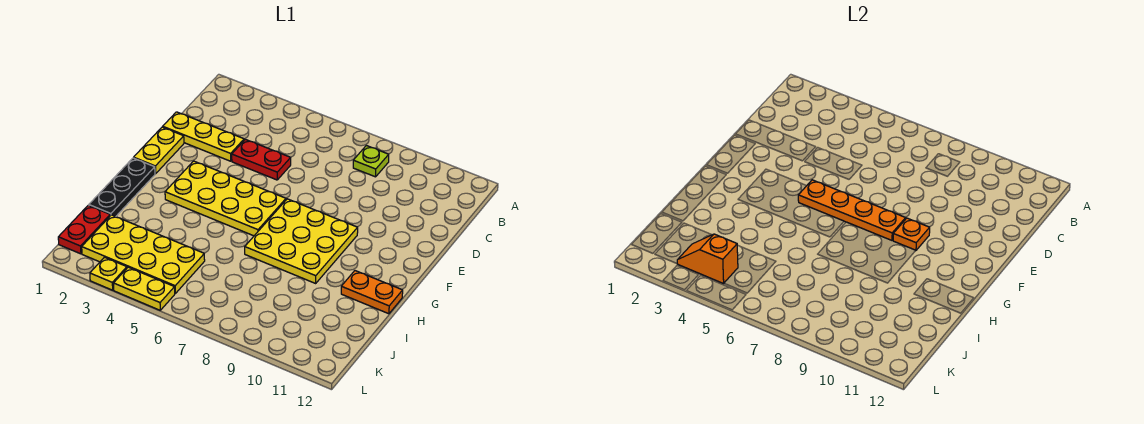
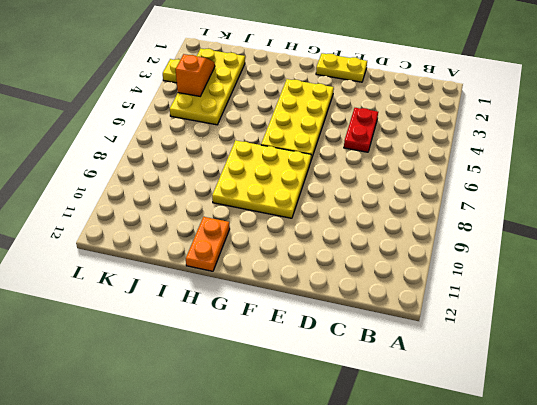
none -> lime plate B8 level 1
none -> yellow plate D1:D3 level 1
none -> black plate G1:I1 level 1

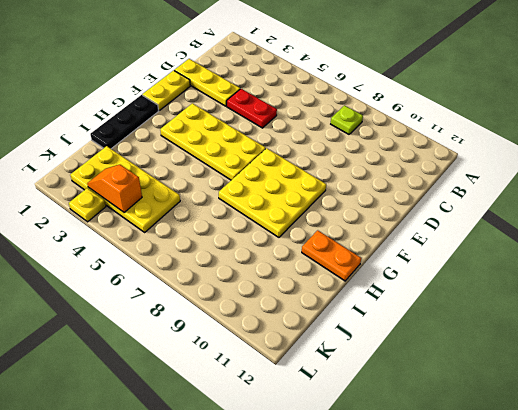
none -> red plate J1:K1 level 1
none -> yellow plate L4:L5 level 1
none -> orange plate F5:F8 level 2

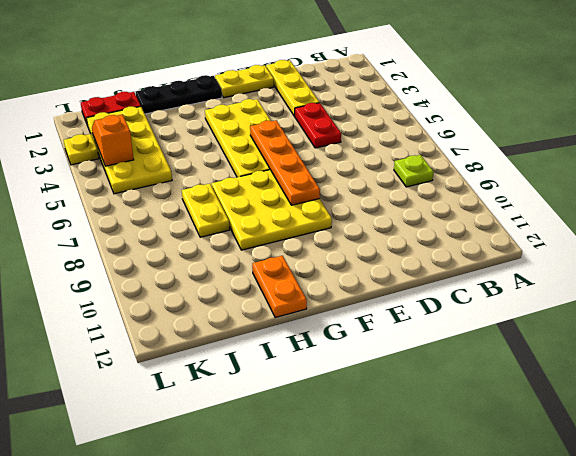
yellow plate I7:I8 level 1 -> yellow plate L4:L5 level 1
none -> orange plate F9 level 2

